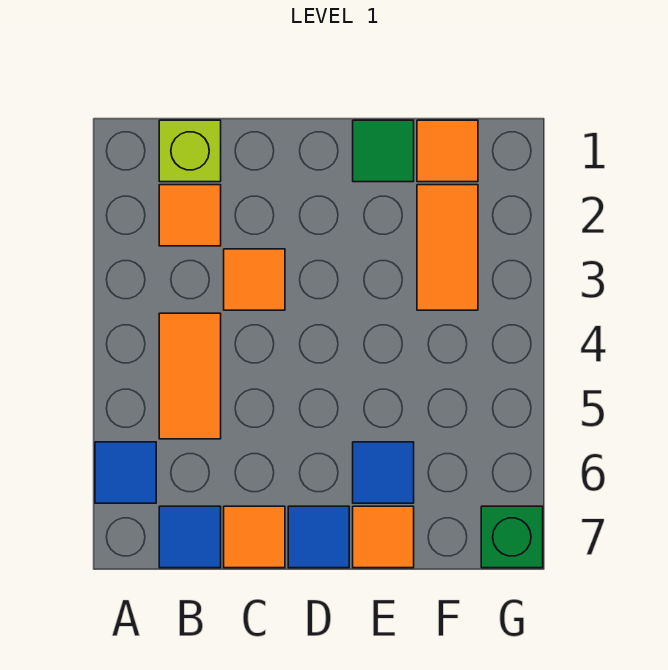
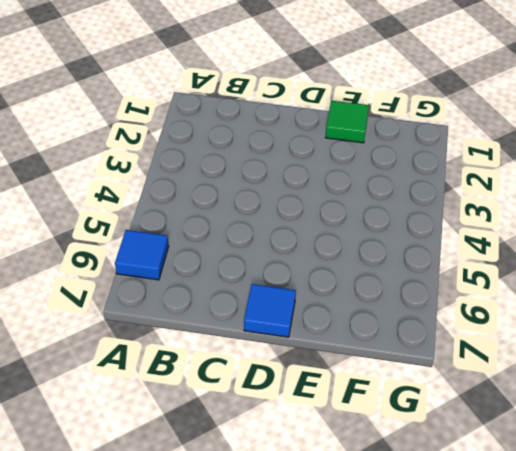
none -> lime brick B1 level 1
none -> orange tile B2 level 1
none -> orange tile B4:B5 level 1

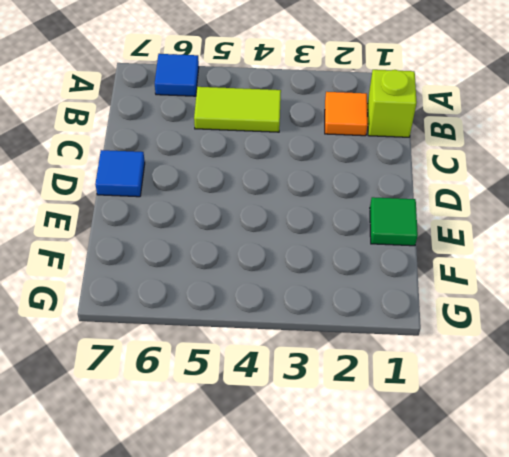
lime tile B4:B5 level 1 -> orange tile B4:B5 level 1
none -> blue tile B7 level 1
none -> orange tile C3 level 1
none -> orange tile C7 level 1

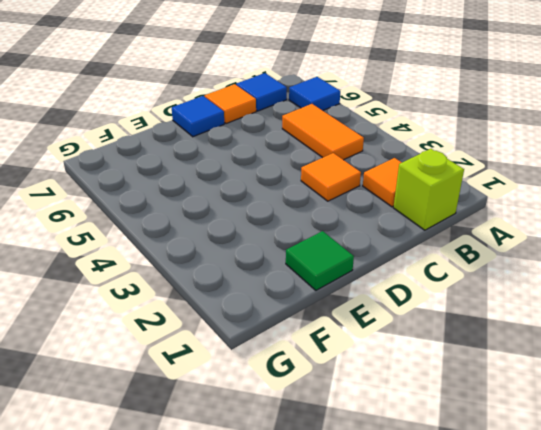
none -> blue tile E6 level 1
none -> orange tile E7 level 1
none -> orange tile F1 level 1

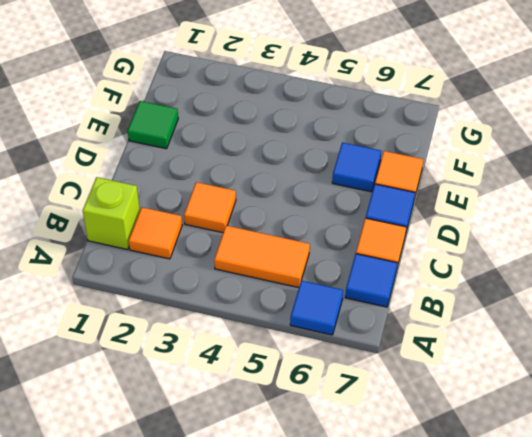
none -> orange tile F1 level 1
none -> orange tile F2:F3 level 1
none -> green brick G7 level 1

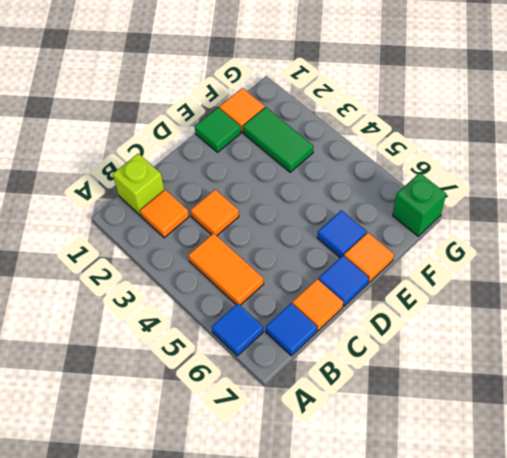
green tile F2:F3 level 1 -> orange tile F2:F3 level 1

